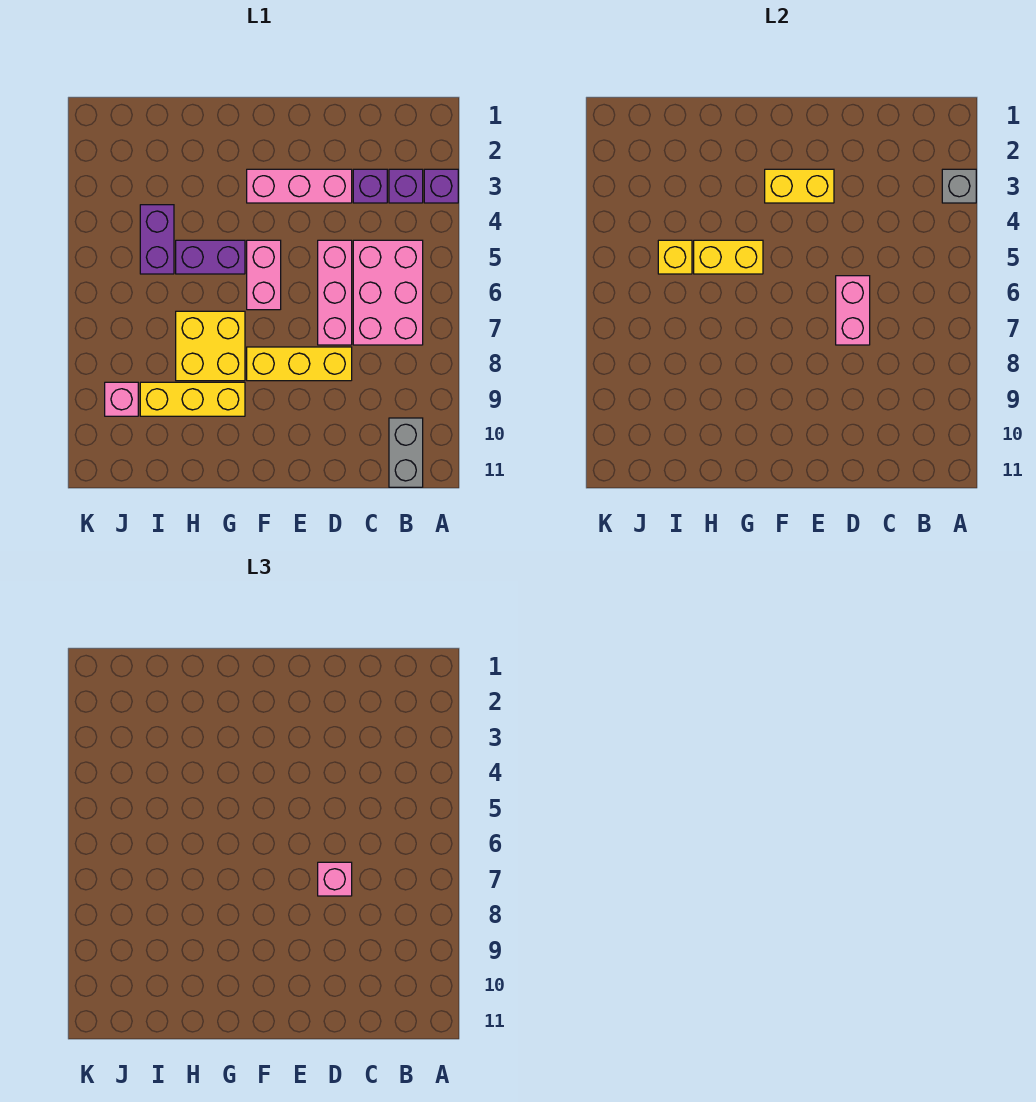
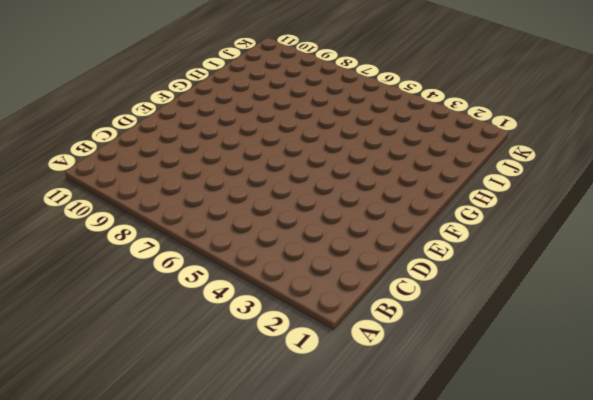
none -> purple brick A3 level 1
none -> purple brick B3 level 1
none -> pink brick B5:C7 level 1

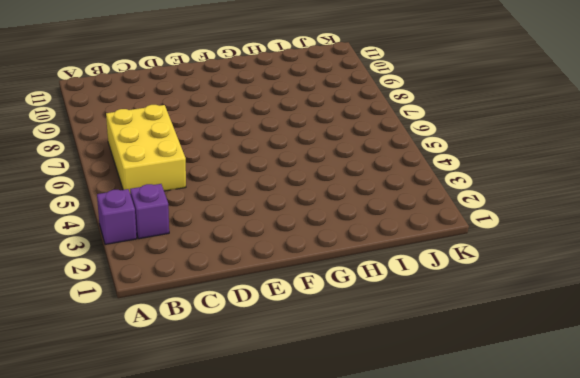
yellow brick B5:C7 level 1 -> pink brick B5:C7 level 1
none -> grey brick B10:B11 level 1
none -> purple brick C3 level 1
none -> pink brick D3:F3 level 1

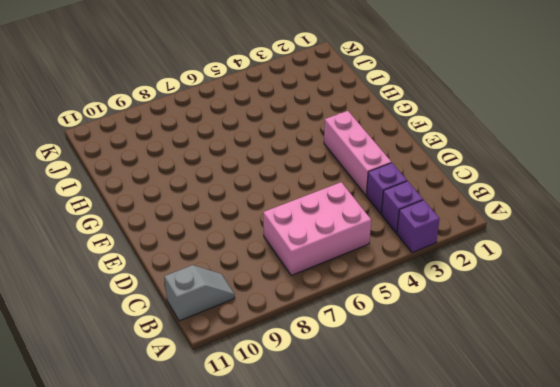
grey slope B10:B11 level 1 top 11 -> grey brick B10:B11 level 1
none -> pink brick D5:D7 level 1
none -> yellow brick D8:F8 level 1
none -> pink brick F5:F6 level 1

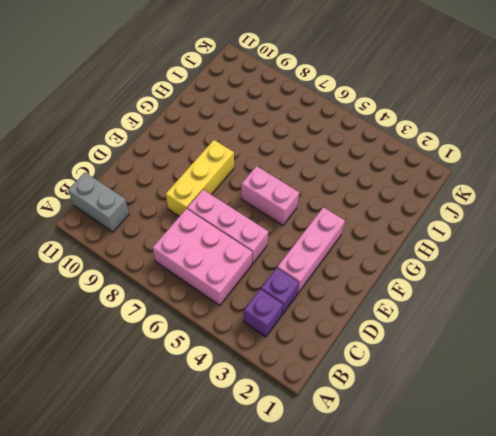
none -> purple brick A3 level 1
none -> purple brick G5:H5 level 1
none -> yellow brick G7:H8 level 1

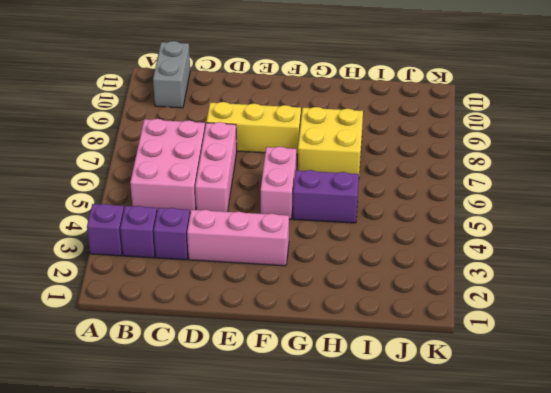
none -> yellow brick G9:I9 level 1
none -> purple brick I4:I5 level 1
none -> pink brick J9 level 1

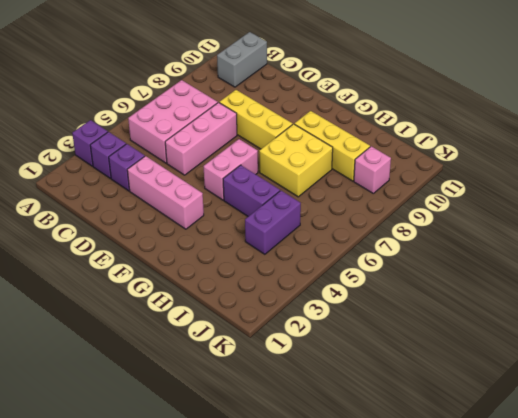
none -> grey brick A3 level 2
none -> pink brick D6:D7 level 2
none -> yellow brick E3:F3 level 2

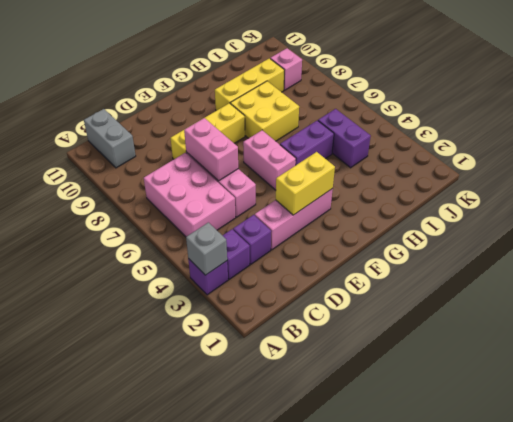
none -> yellow brick G5:H5 level 2
none -> yellow brick I5 level 2
none -> pink brick D7 level 3

